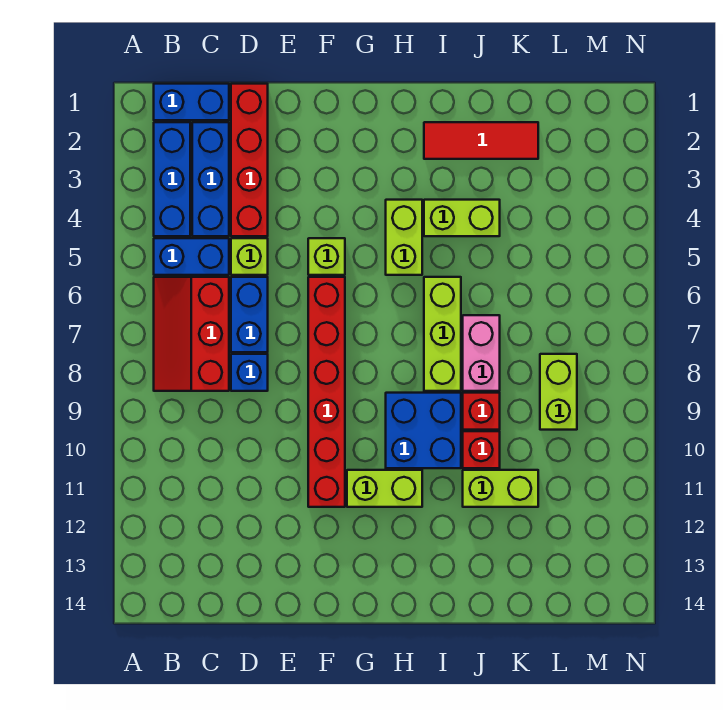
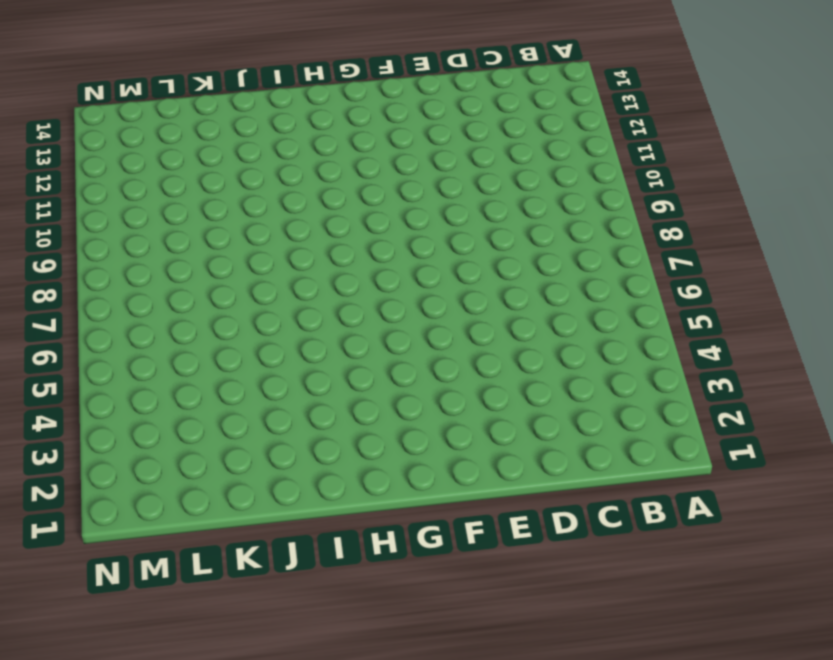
none -> blue brick B1:C1 level 1
none -> blue brick B2:B4 level 1
none -> blue brick B5:C5 level 1

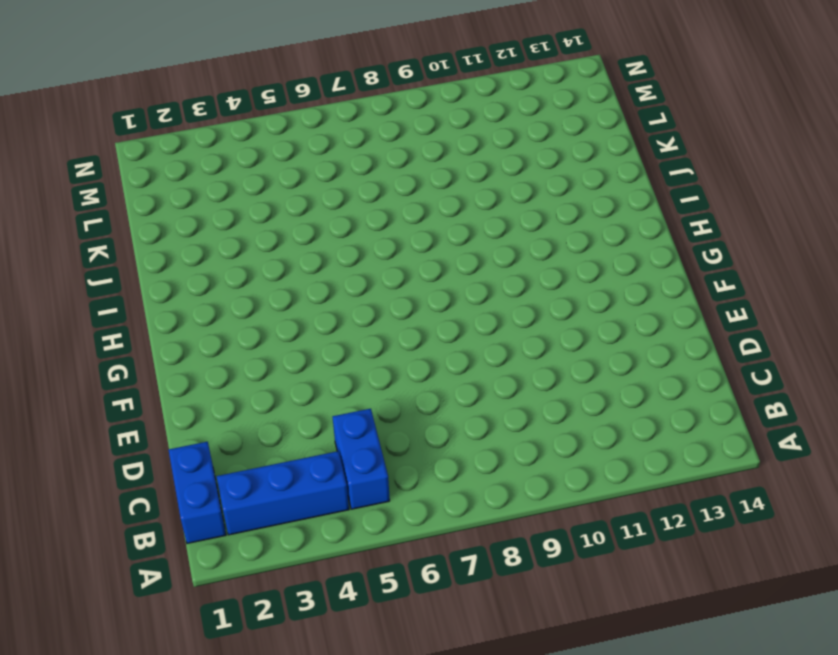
none -> red slope B6:C8 level 1 top C
none -> blue brick C2:C4 level 1
none -> red brick D1:D4 level 1

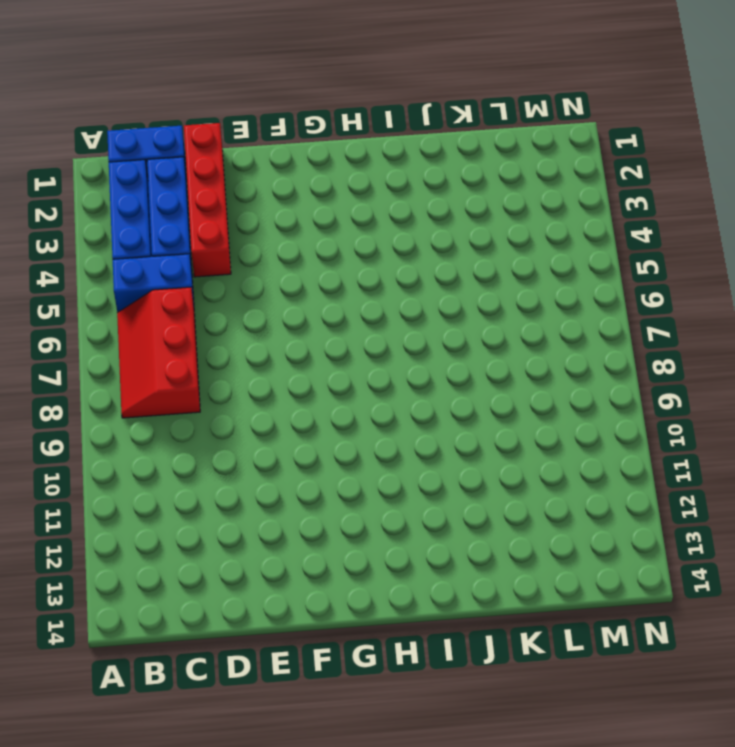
none -> lime brick D5 level 1
none -> blue brick D6:D7 level 1
none -> blue brick D8 level 1

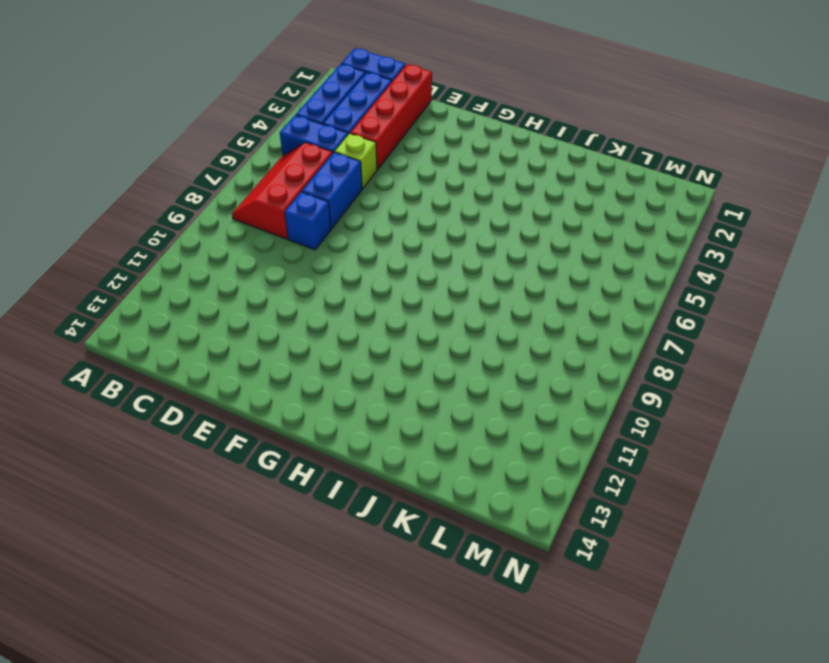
none -> lime brick F5 level 1
none -> red brick F6:F11 level 1
none -> lime brick G11:H11 level 1

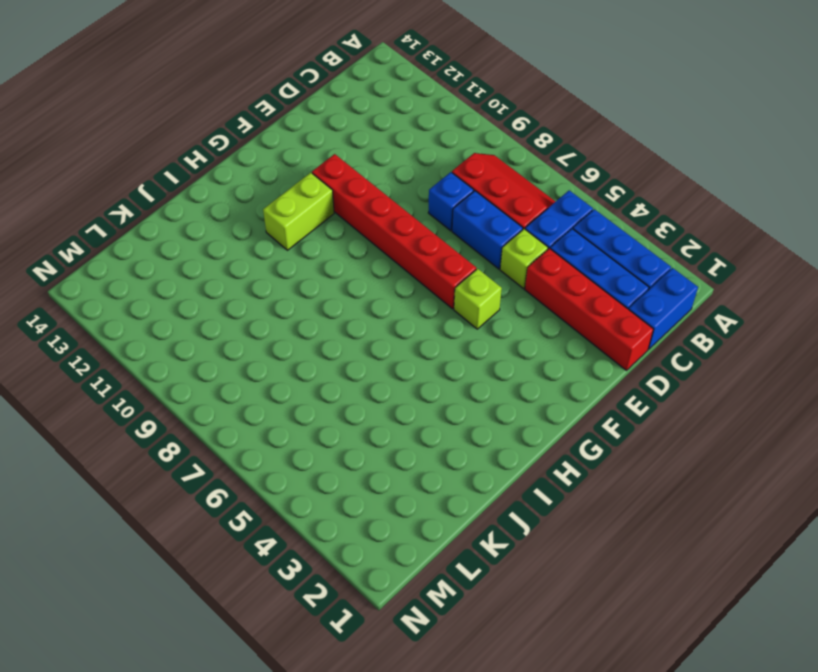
none -> lime brick H4:H5 level 1
none -> blue brick H9:I10 level 1
none -> red tile I2:K2 level 1

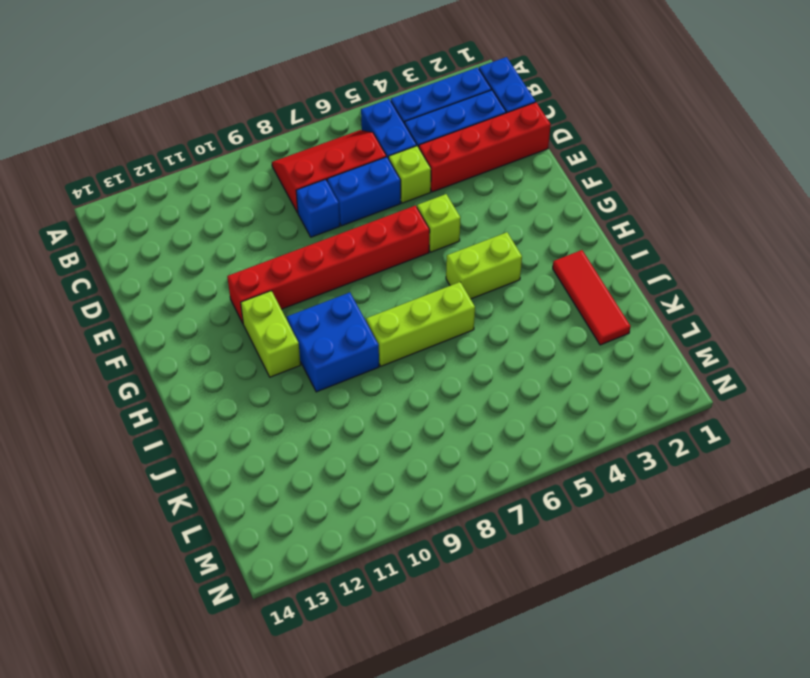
none -> lime brick I4:J4 level 1
none -> pink brick J7:J8 level 1
none -> red brick J9 level 1

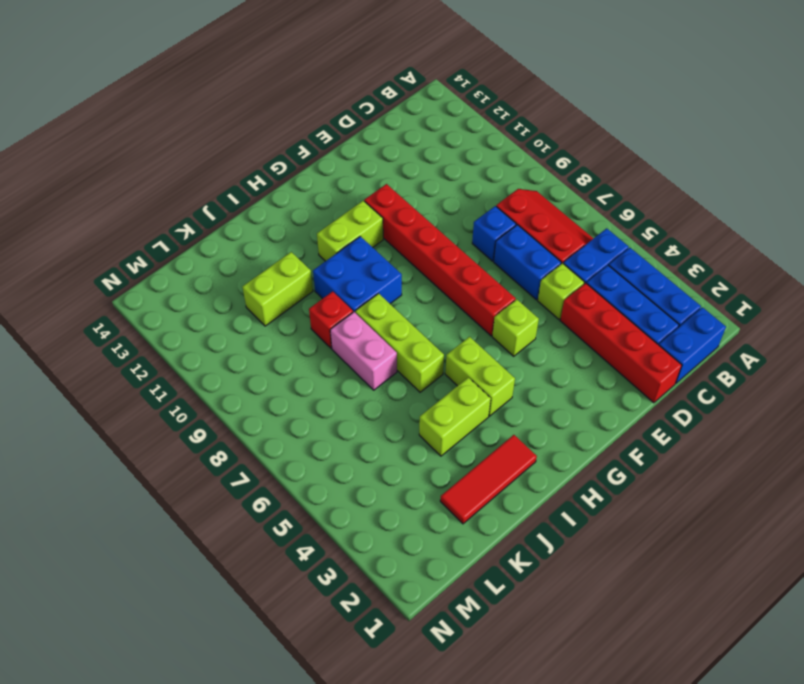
none -> red brick J10 level 1
none -> lime brick L8:L9 level 1

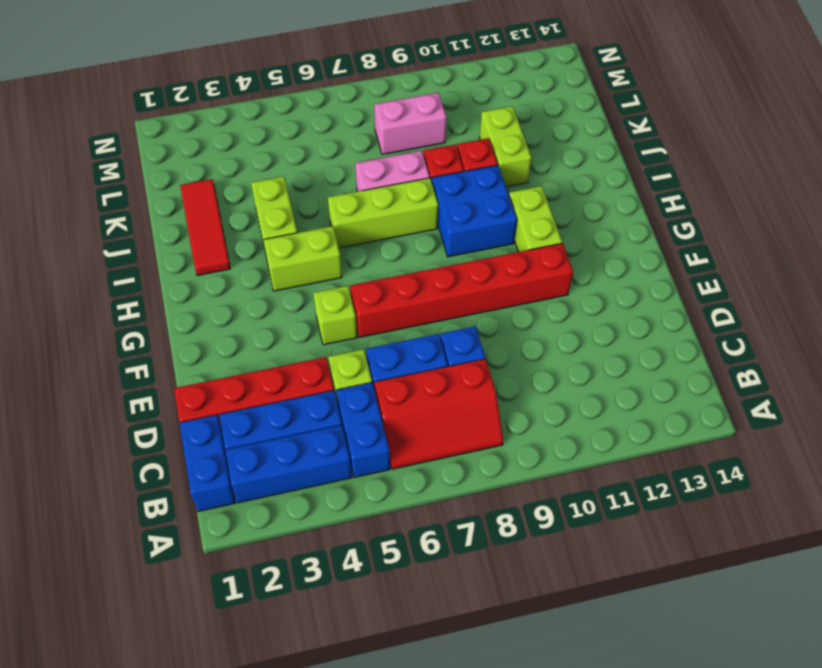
pink brick L8:L9 level 1 -> lime brick L8:L9 level 1

